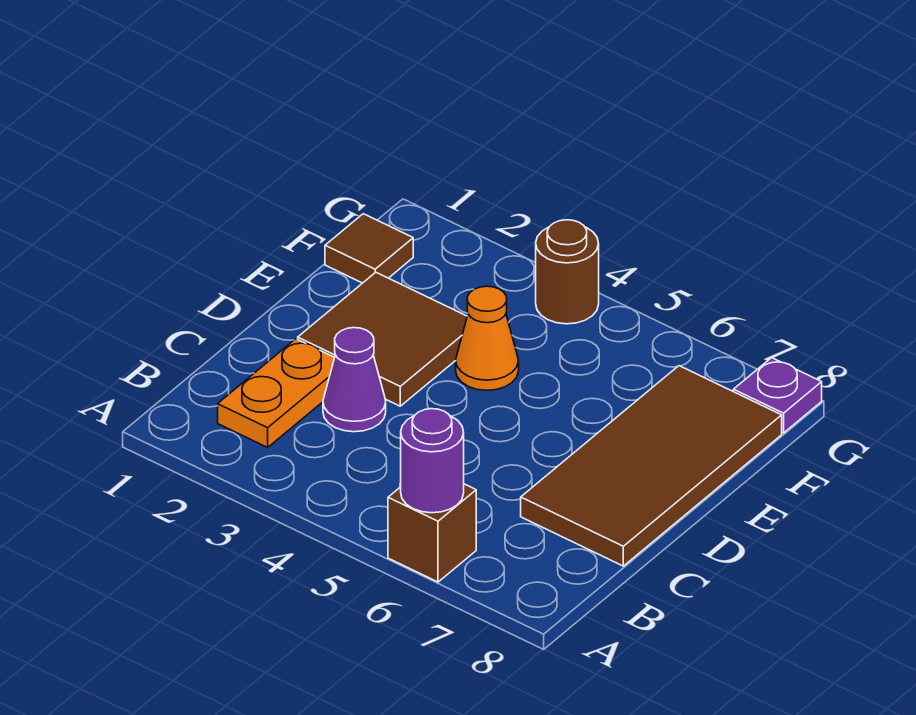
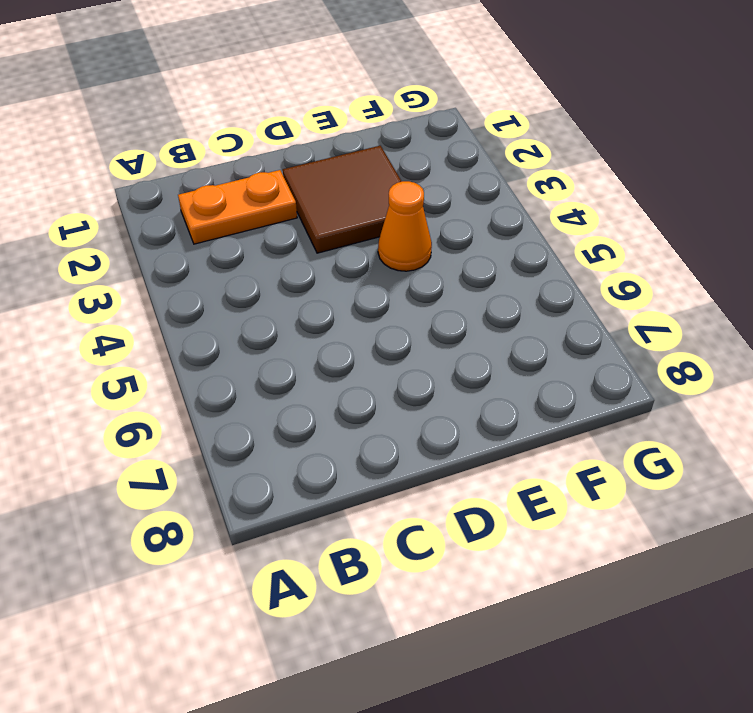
none -> brown brick A6 level 1
none -> purple cone C3 level 1

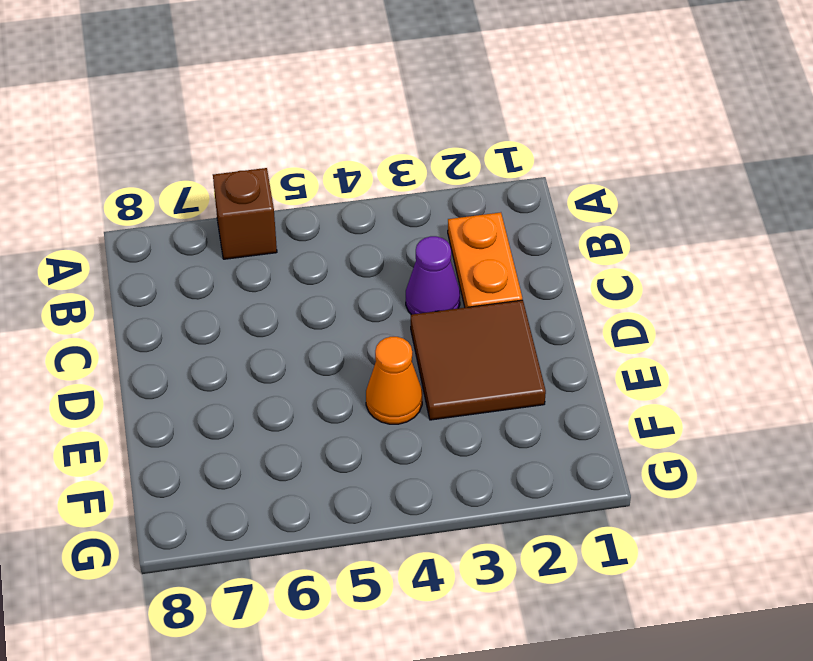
none -> brown tile C7:F8 level 1
none -> brown tile F1 level 1

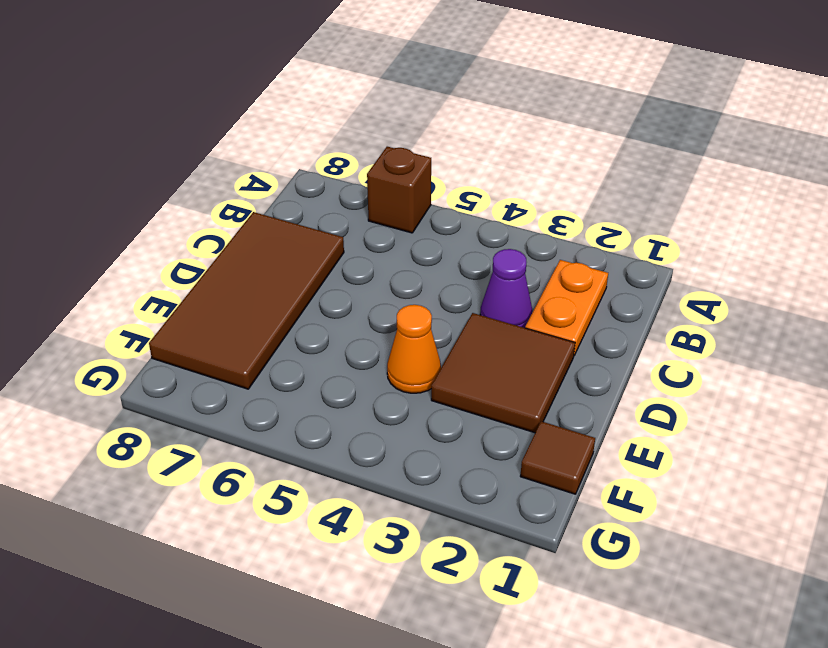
none -> brown round brick G4 level 1
none -> purple plate G8 level 1

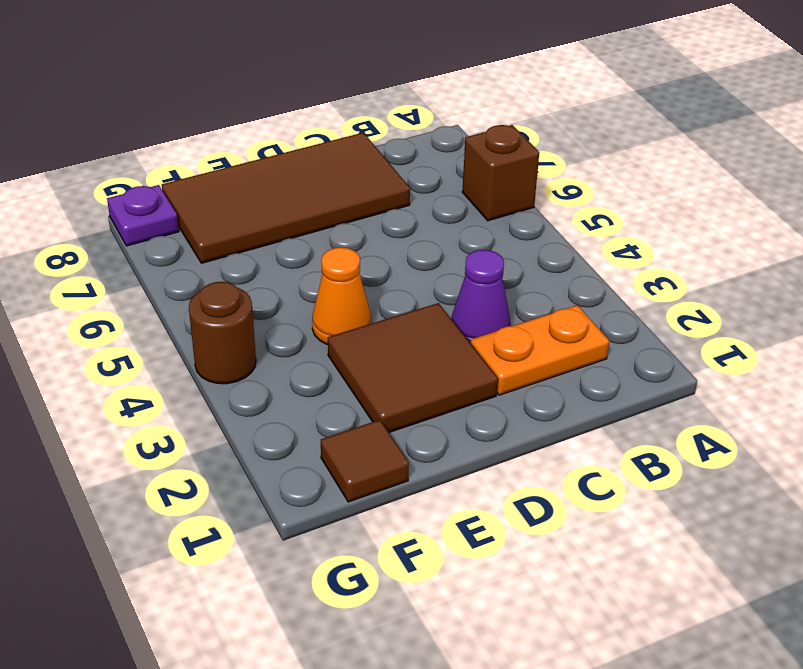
none -> purple round brick A6 level 2

